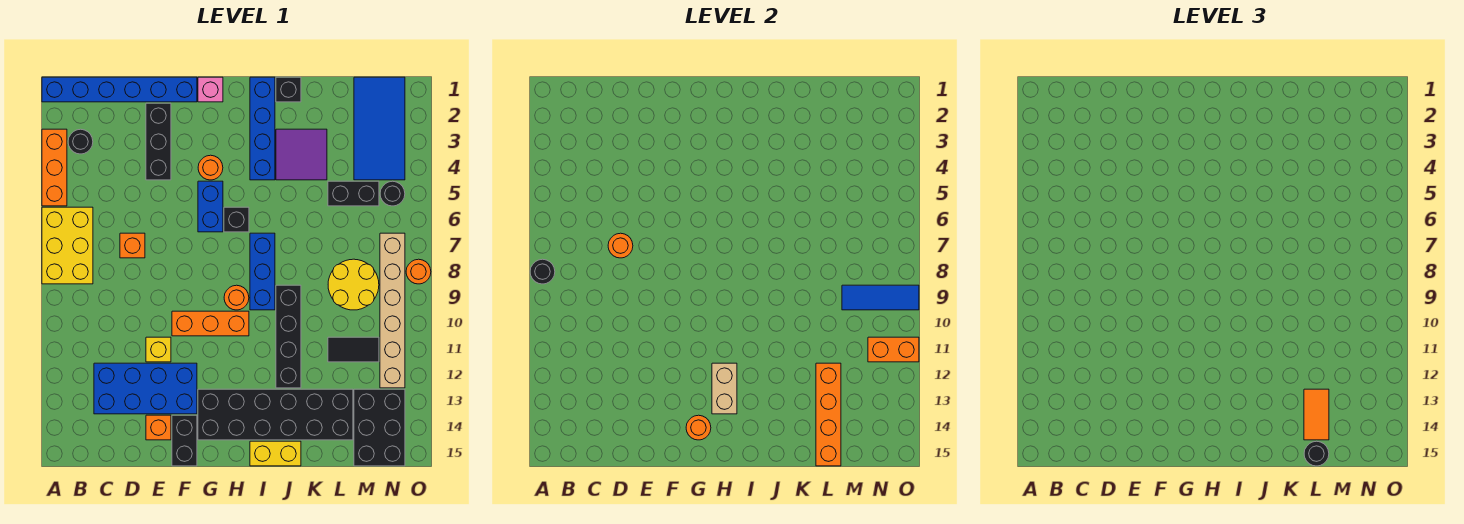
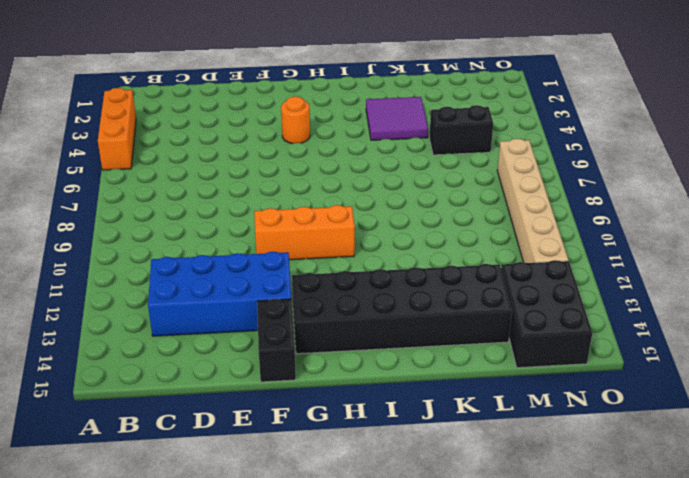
none -> blue brick A1:F1 level 1
none -> yellow brick A6:B8 level 1
none -> black round brick B3 level 1
none -> orange brick D7 level 1

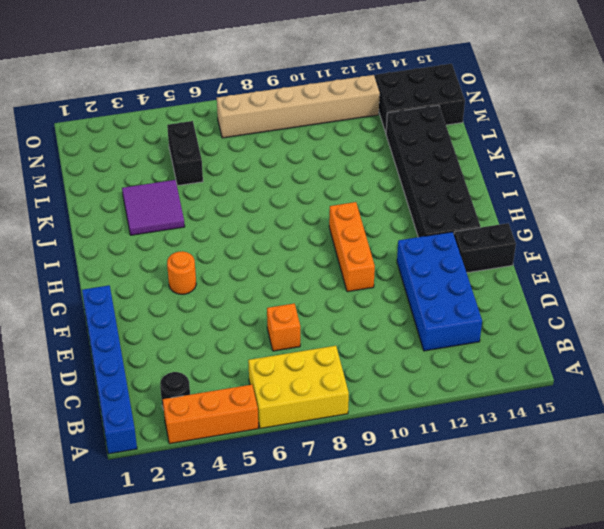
none -> black brick E2:E4 level 1
none -> yellow brick E11 level 1
none -> orange brick E14 level 1
none -> pink brick G1 level 1

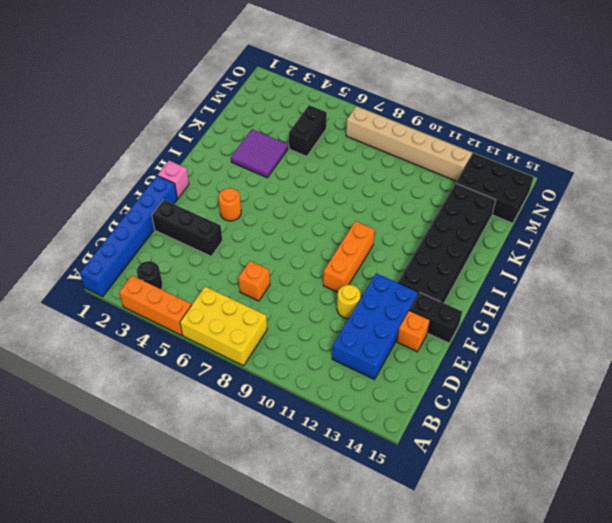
yellow round brick E11 level 1 -> yellow brick E11 level 1
none -> blue brick G5:G6 level 1
none -> black brick H6 level 1
none -> orange round brick H9 level 1
none -> blue brick I1:I4 level 1

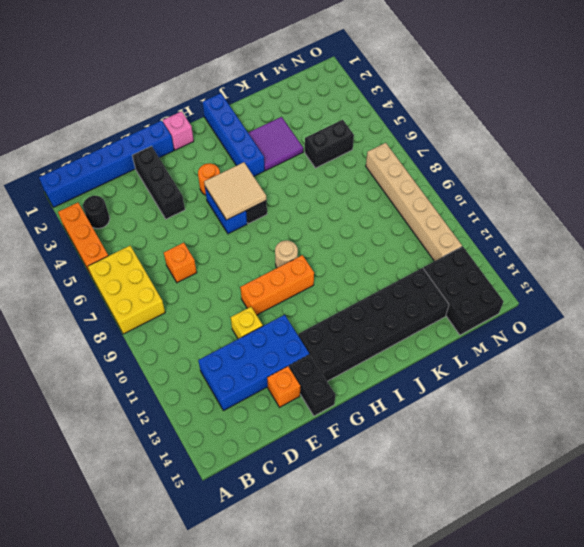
tan tile G5:H6 level 2 -> none
tan round brick H9 level 1 -> orange round brick H9 level 1
none -> blue brick I7:I9 level 1
none -> yellow brick I15:J15 level 1
none -> black brick J1 level 1
none -> black brick J9:J12 level 1

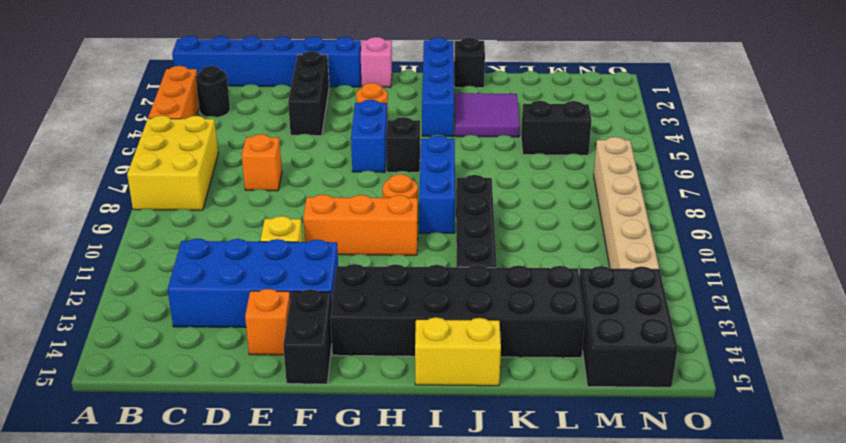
none -> yellow round brick L8:M9 level 1
none -> black tile L11:M11 level 1
none -> blue tile M1:N4 level 1
none -> black round brick N5 level 1

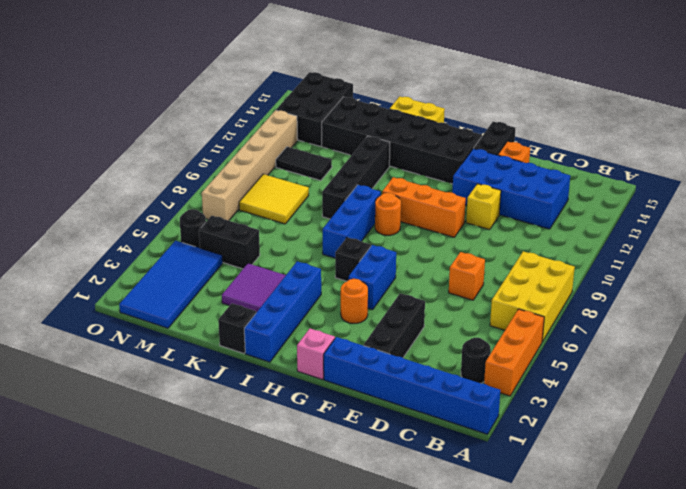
yellow tile L8:M9 level 1 -> yellow round brick L8:M9 level 1
none -> orange round brick O8 level 1
none -> black round brick A8 level 2
none -> orange round brick D7 level 2
none -> orange round brick G14 level 2

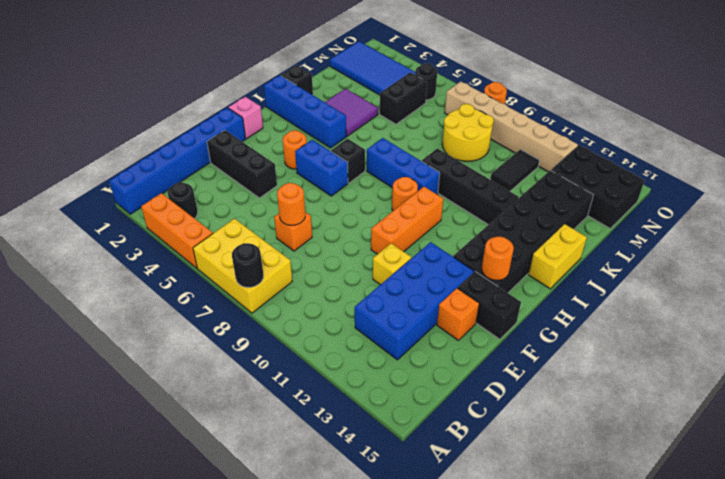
none -> tan brick H12:H13 level 2
none -> orange brick L12:L15 level 2
none -> blue tile M9:O9 level 2
none -> orange brick N11:O11 level 2

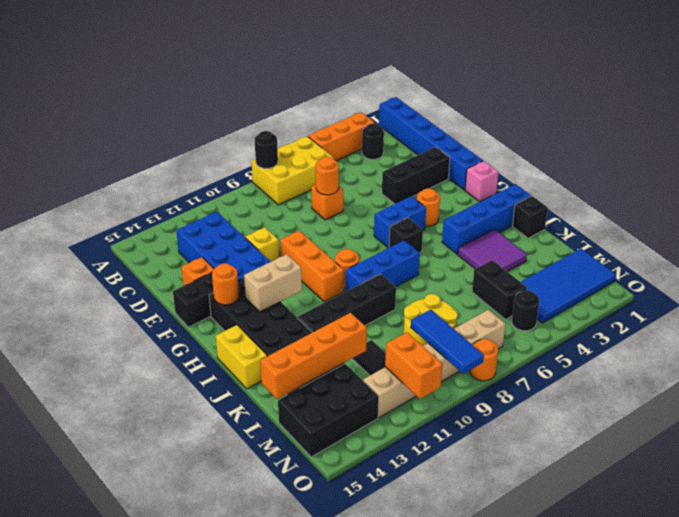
none -> orange tile L13:L14 level 3
none -> black round brick L15 level 3

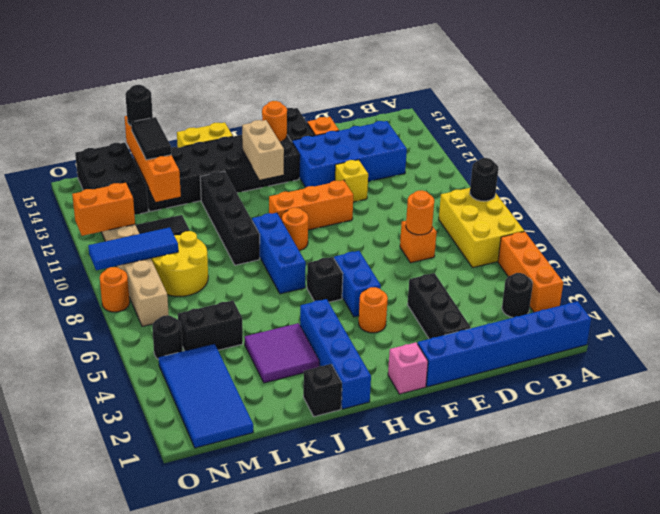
black tile L13:L14 level 3 -> orange tile L13:L14 level 3

